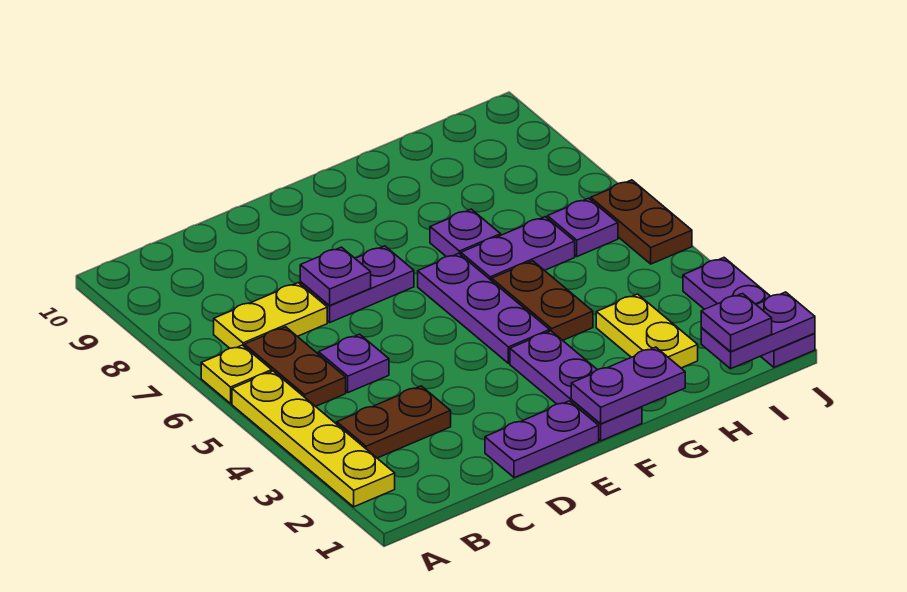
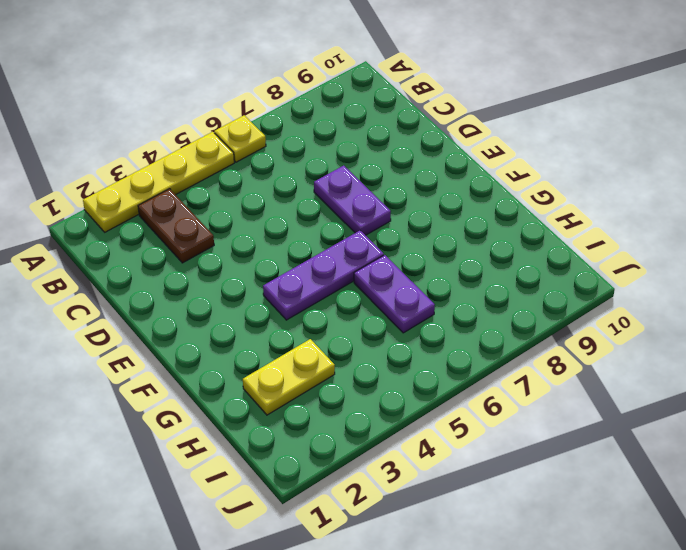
none -> brown plate B5:B6 level 1
none -> yellow plate B7:C7 level 1
none -> purple plate C5 level 1

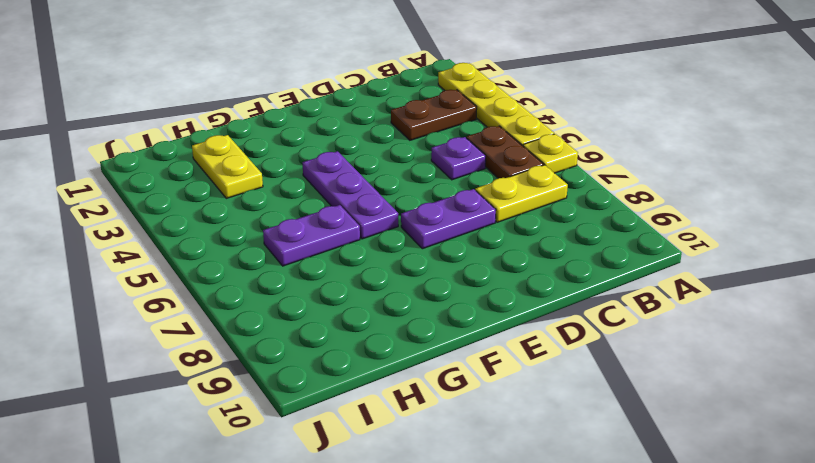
none -> purple plate D1:E1 level 1
none -> purple plate F1:F3 level 1
none -> brown plate G4:G5 level 1

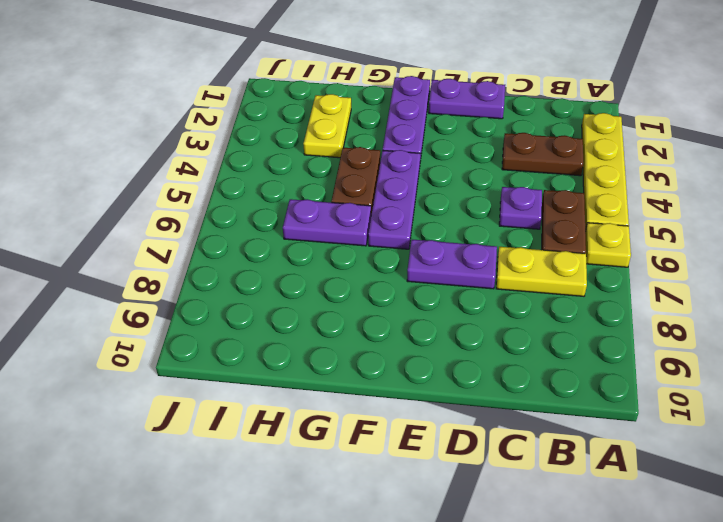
none -> purple plate G7 level 1
none -> purple plate I6 level 1
none -> purple plate J1:J3 level 1

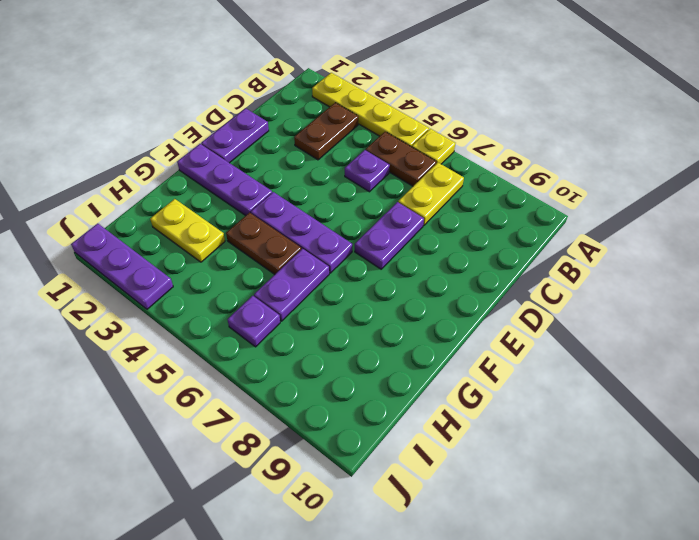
none -> purple plate G7 level 1
none -> brown plate J5:J6 level 1
none -> purple plate D7 level 2

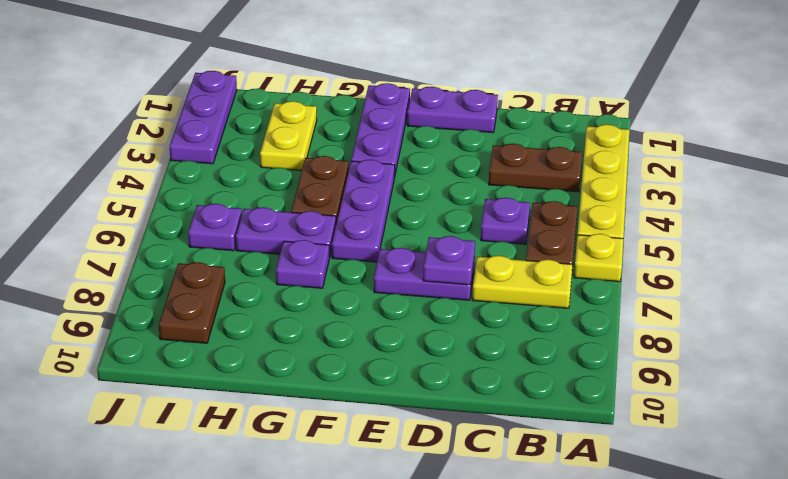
brown plate I8:I9 level 1 -> brown plate J5:J6 level 1
none -> purple plate F1:G1 level 2
none -> purple plate I1:J1 level 2
none -> purple plate I1 level 3

